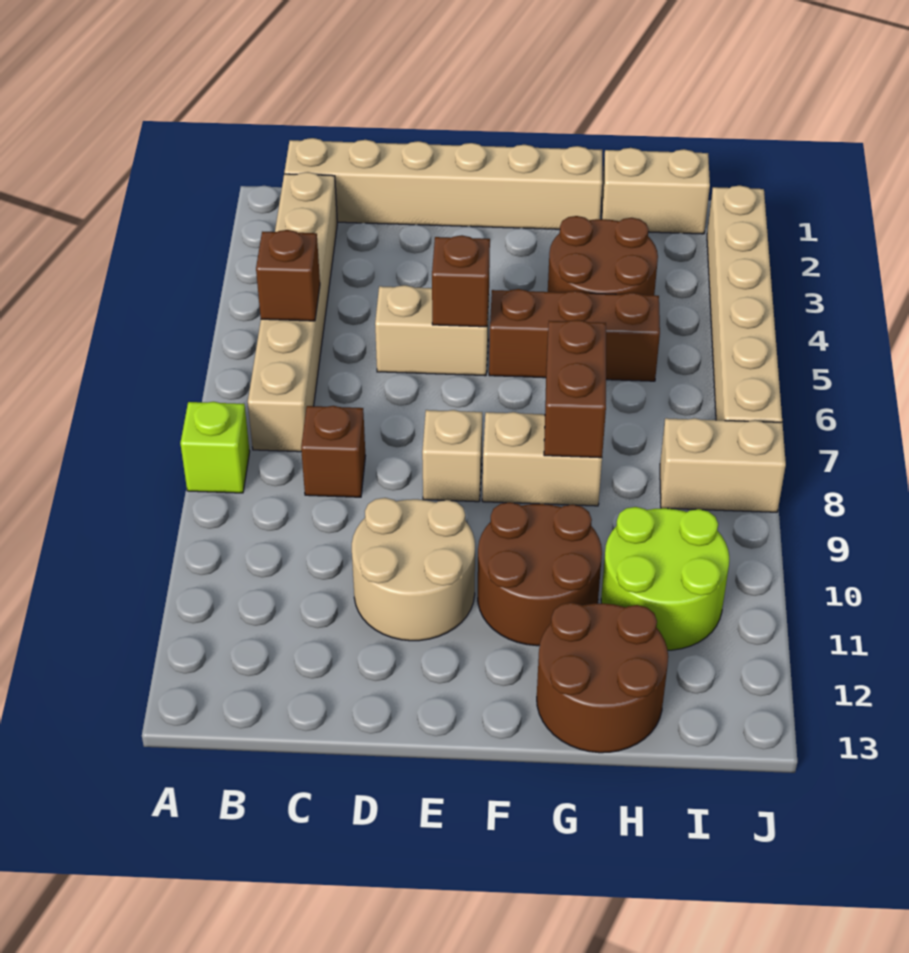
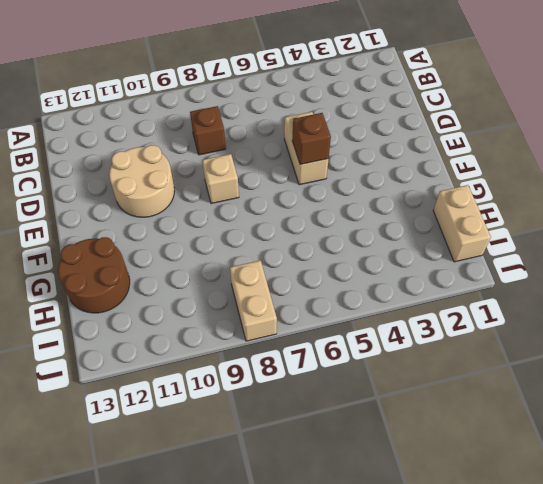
none -> lime brick A8 level 1
none -> tan brick B1:G1 level 1
none -> tan brick B2:B7 level 1

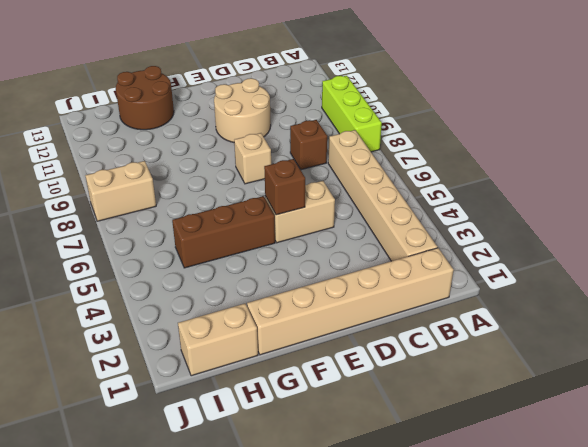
lime brick A8:A10 level 1 -> lime brick A8 level 1
none -> tan brick F8:G8 level 1
none -> brown round brick F10:G11 level 1
none -> brown round brick G3:H4 level 1

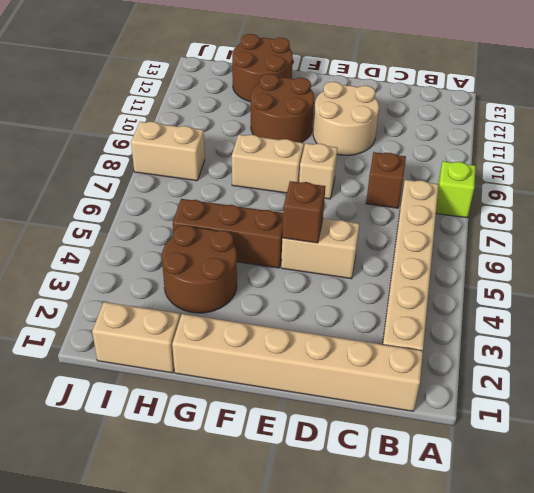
none -> lime round brick H10:I11 level 1
none -> tan brick J2:J7 level 1
none -> brown brick B5 level 2

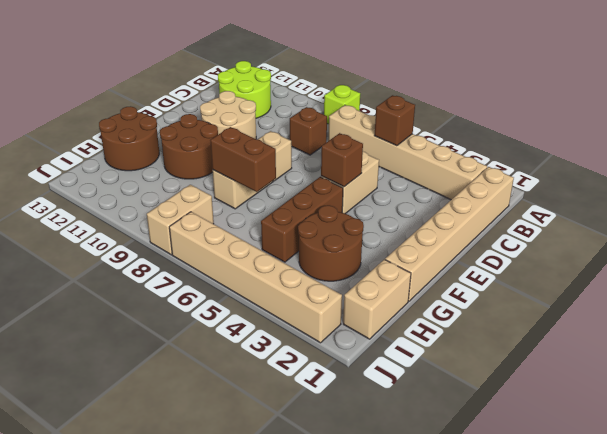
lime round brick B11:C12 level 1 -> lime round brick H10:I11 level 1

